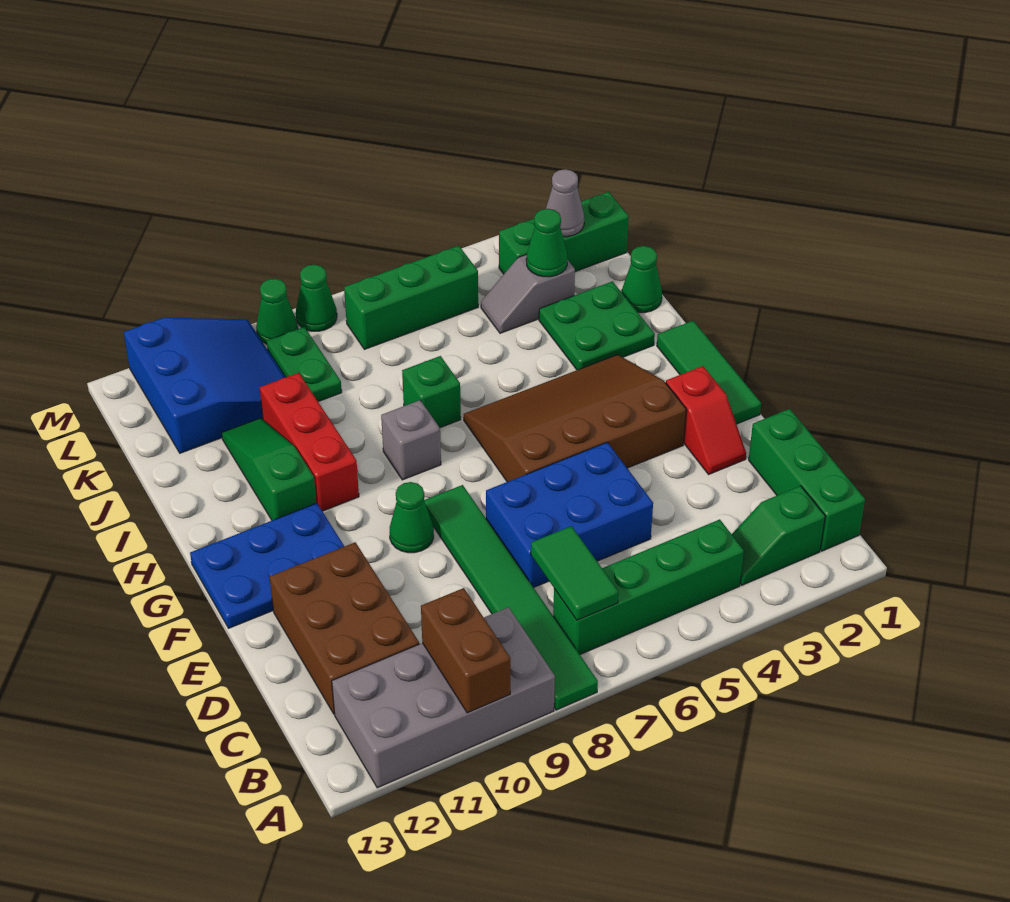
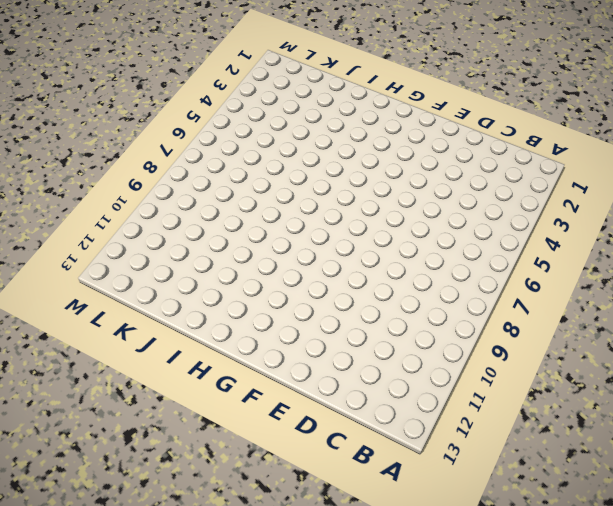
none -> green tile A8:F8 level 1
none -> grey brick A9:B12 level 1
none -> green brick B1:D1 level 1

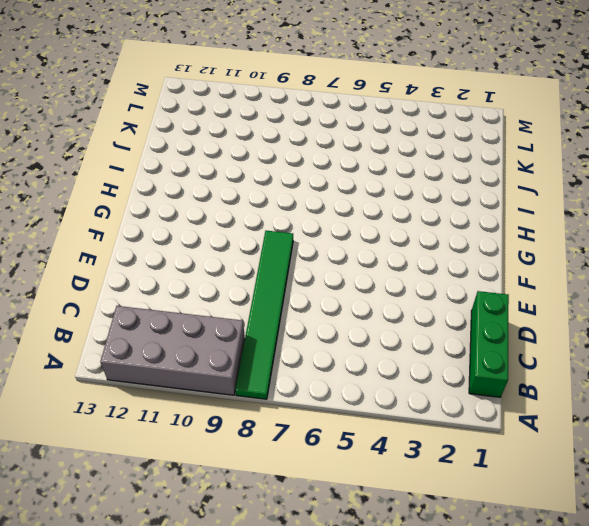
none -> green slope B2:B3 level 1 top 2
none -> green brick B4:B7 level 1
none -> brown brick C11:E12 level 1

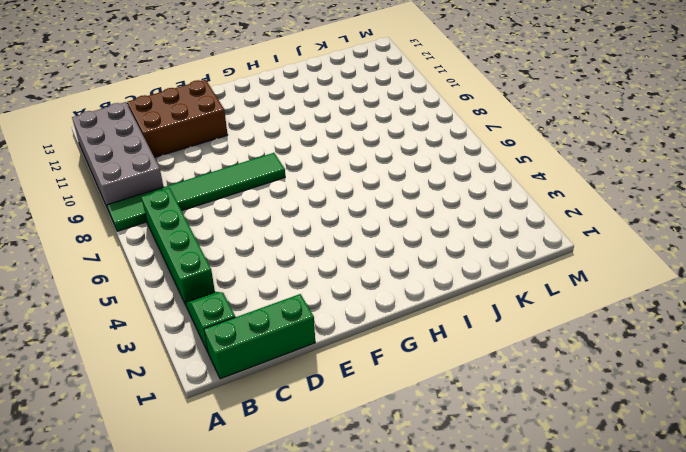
none -> blue brick D5:E7 level 1
none -> red slope E2:F2 level 1 top F
none -> green tile F1:H1 level 1

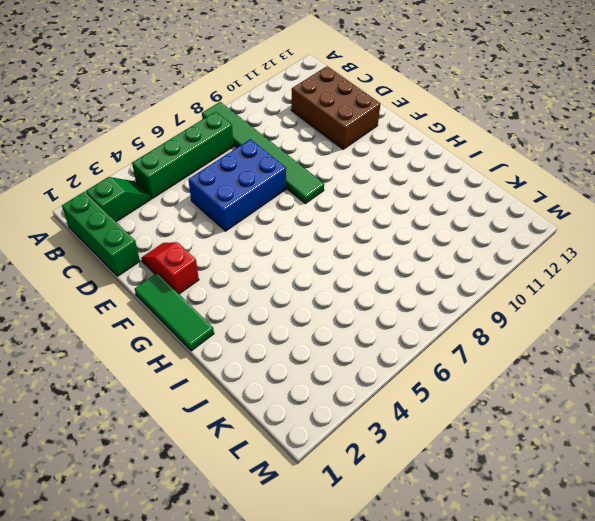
none -> grey brick A9:B12 level 1
none -> brown slope F3:H6 level 1 top F
none -> green cone F9 level 1

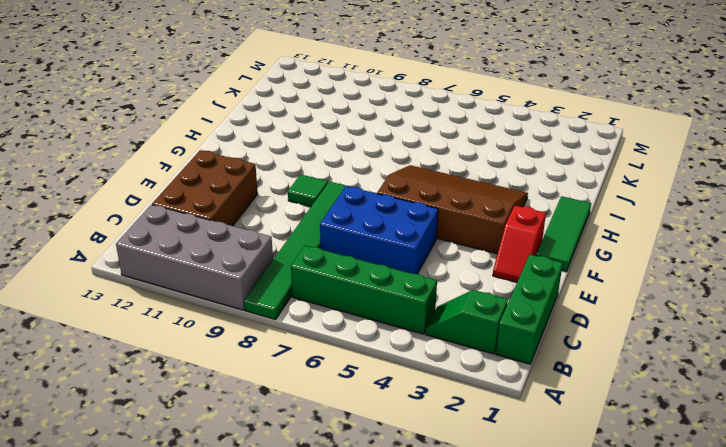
green tile F9 level 1 -> green cone F9 level 1
none -> blue plate F11:G13 level 1
none -> grey brick H8 level 1
none -> red brick H10:J10 level 1

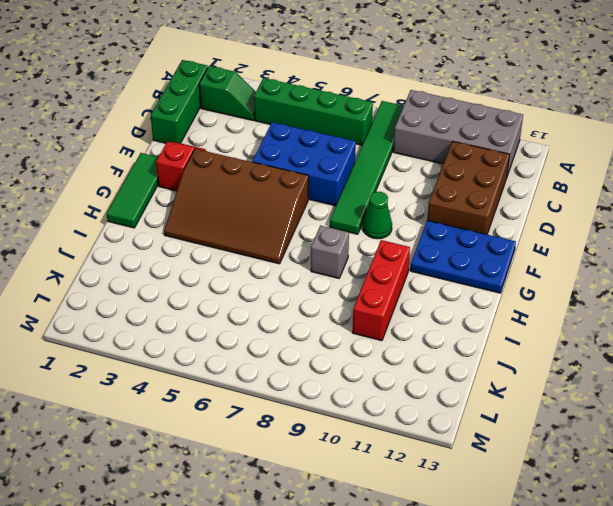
none -> green slope H11:J11 level 1 top H
none -> green plate I2:J3 level 1
none -> green brick I7 level 1

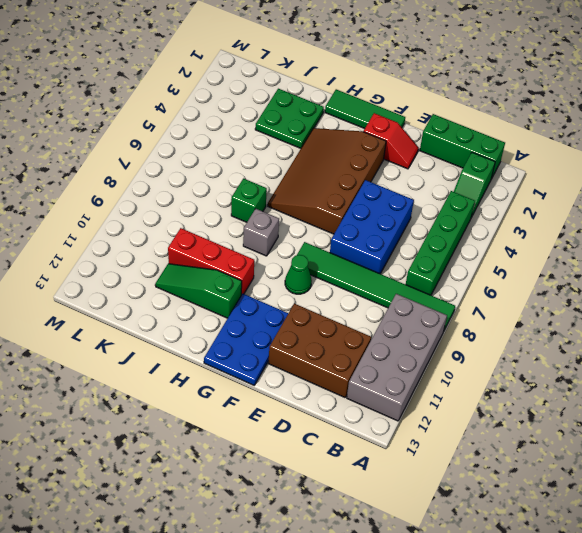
none -> green cone J1 level 1
none -> grey slope K3:K4 level 1 top 3
none -> green plate K9:L9 level 1

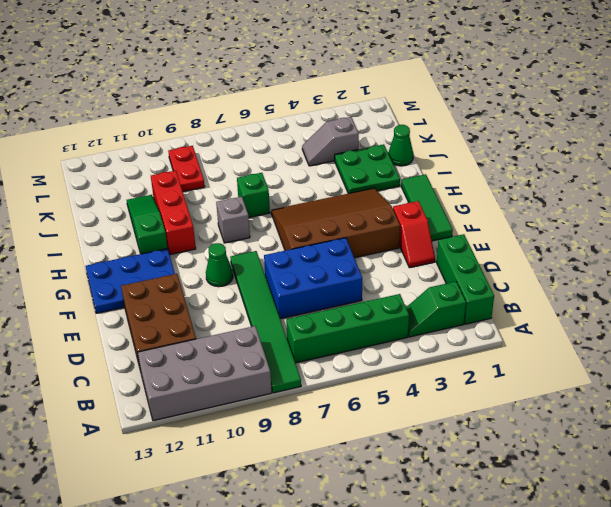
red plate K9:L9 level 1 -> green plate K9:L9 level 1
none -> blue slope K10:M12 level 1 top 12
none -> green brick L1:L3 level 1
none -> green brick L5:L7 level 1

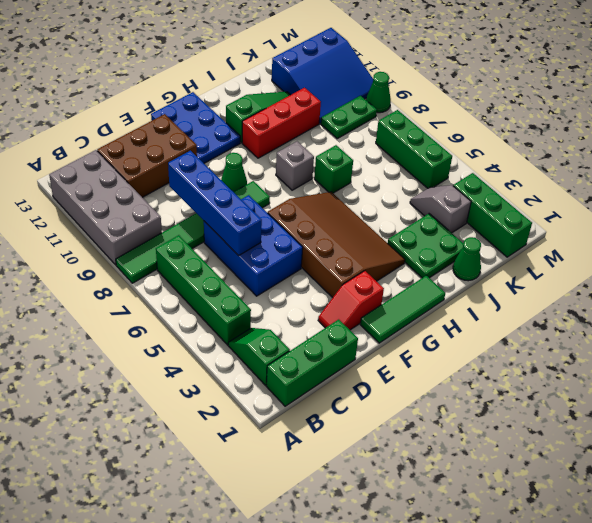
blue brick D6:D9 level 2 -> none
none -> green cone M8 level 1
none -> brown brick A10:B10 level 2
none -> green tile B7:C7 level 2

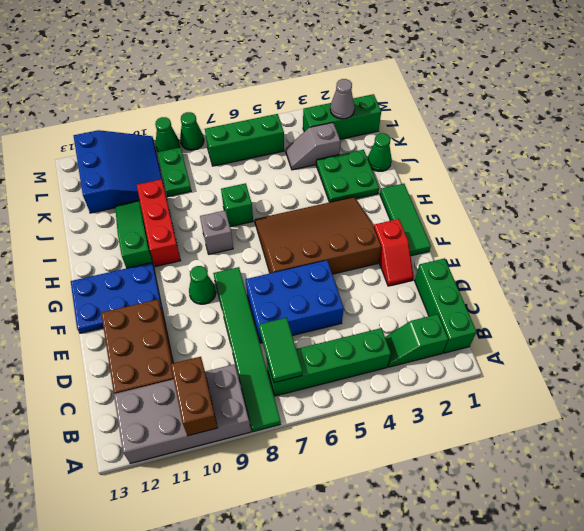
none -> green cone K3 level 2

